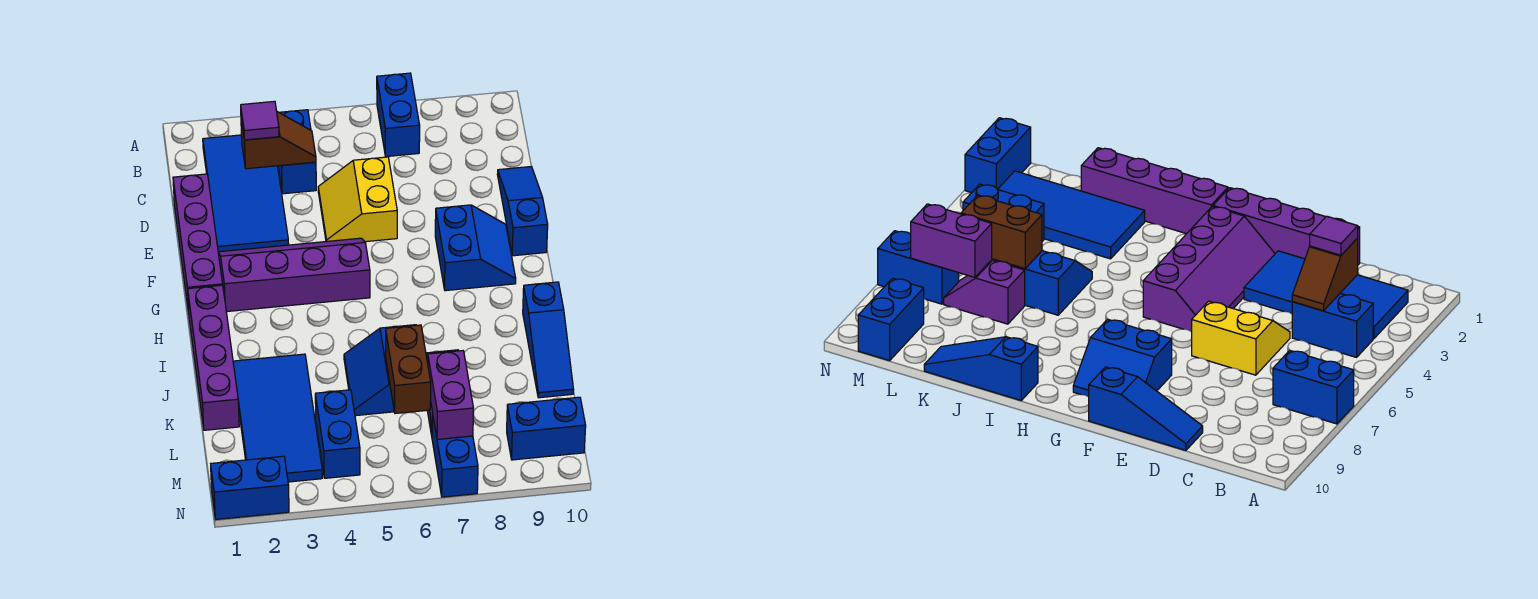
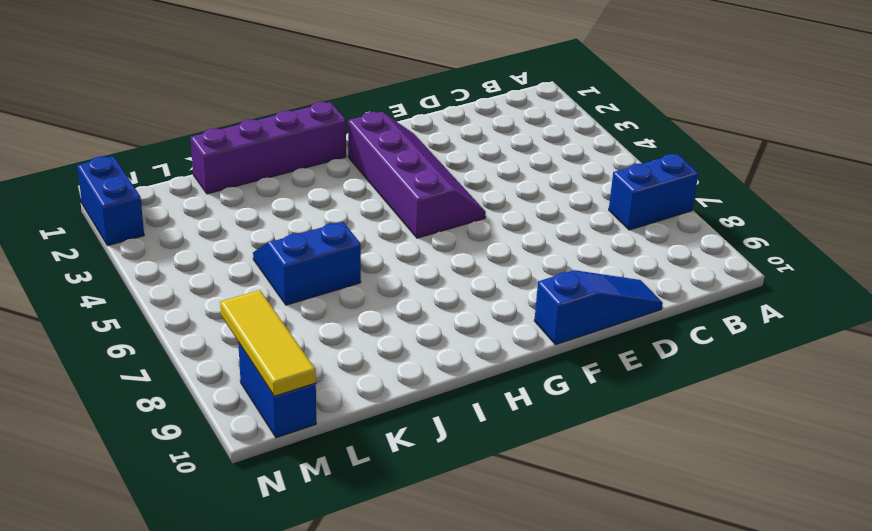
yellow tile M8:M10 level 2 -> none
none -> blue tile B2:E3 level 1
none -> blue brick B4:C4 level 1
none -> purple brick D1:G1 level 1

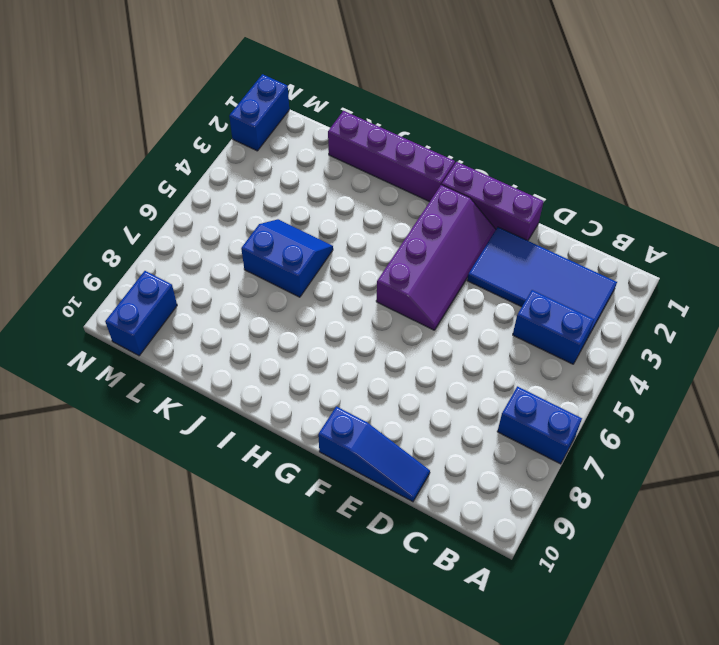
purple brick E1:G1 level 1 -> purple brick D1:G1 level 1
none -> yellow slope D5:E6 level 1 top 6
none -> blue slope F8:G9 level 1 top 8
none -> blue slope I10:K10 level 1 top I

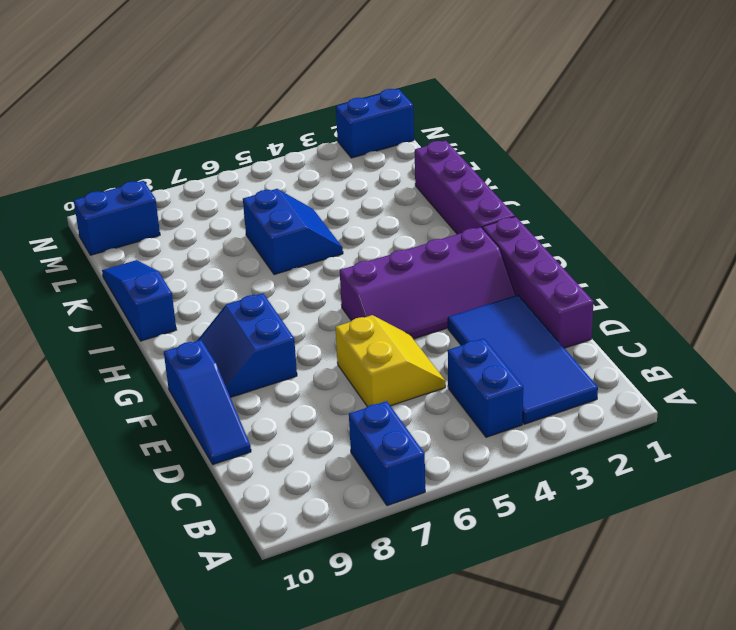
none -> blue tile J2:M3 level 1
none -> purple slope K7:L7 level 1 top K
none -> blue brick L4:M4 level 1

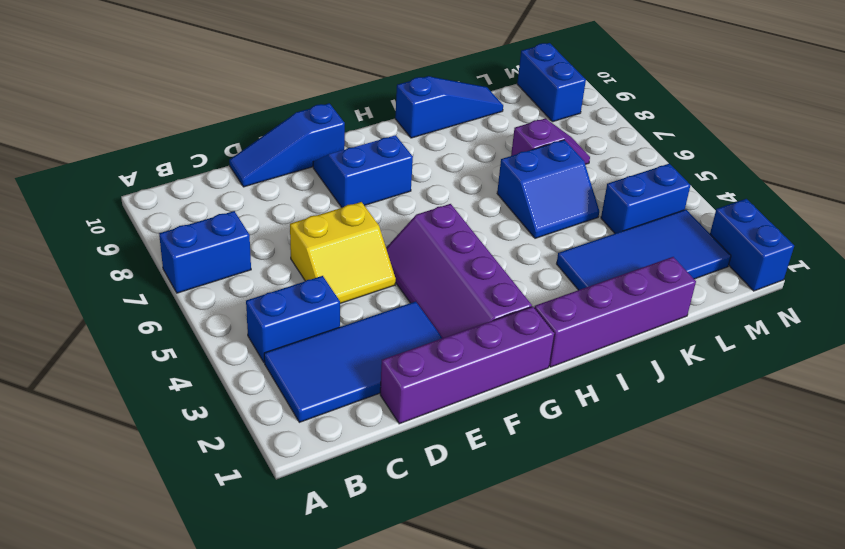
none -> blue brick M7:N7 level 1
none -> brown slope C3:C4 level 2 top 3
none -> brown brick K6:L6 level 2

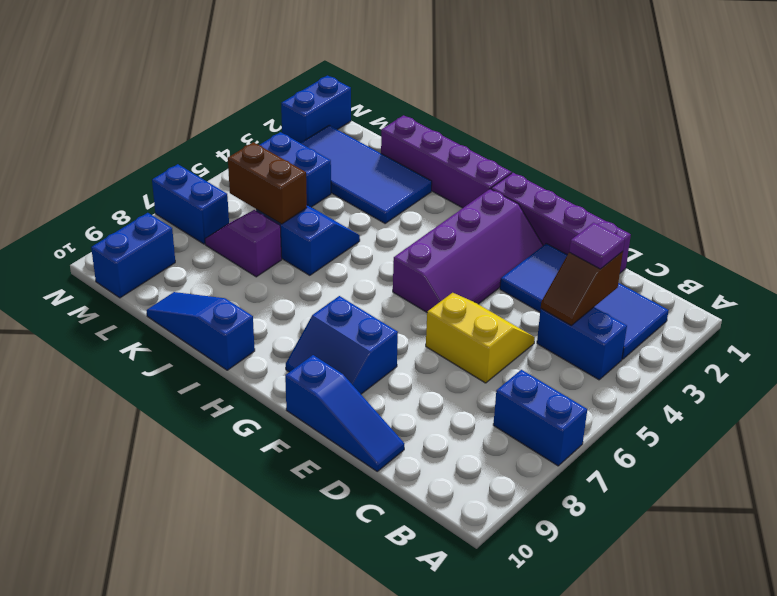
none -> purple brick L7:M7 level 2

